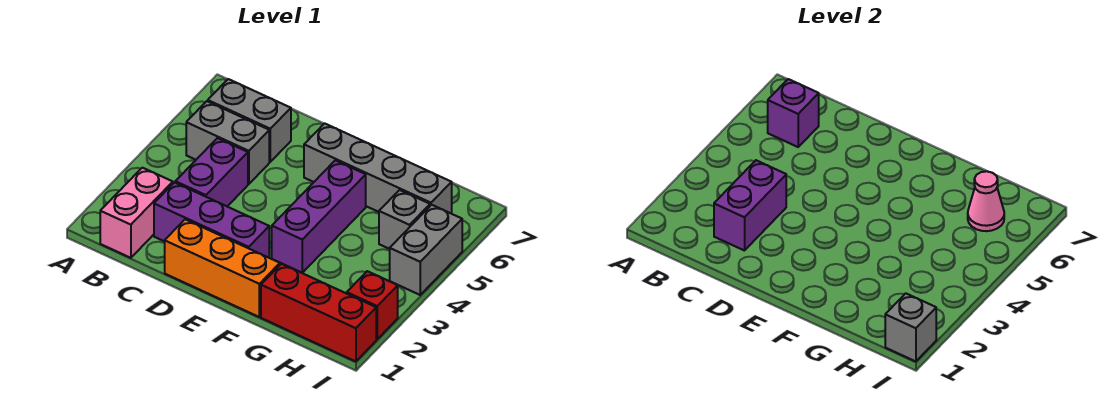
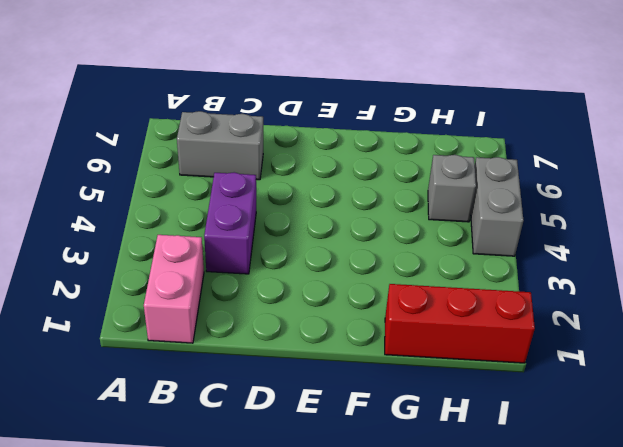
none -> grey brick B5:C5 level 1
none -> purple brick C2:E2 level 1
none -> orange brick D1:F1 level 1

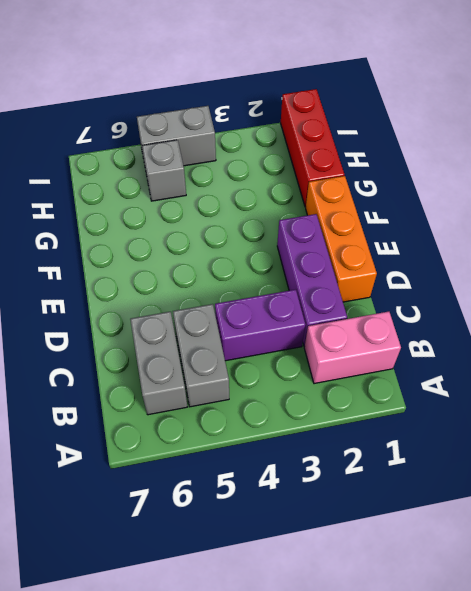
none -> grey brick E6:H6 level 1
none -> purple brick F3:F5 level 1
none -> red brick I2 level 1

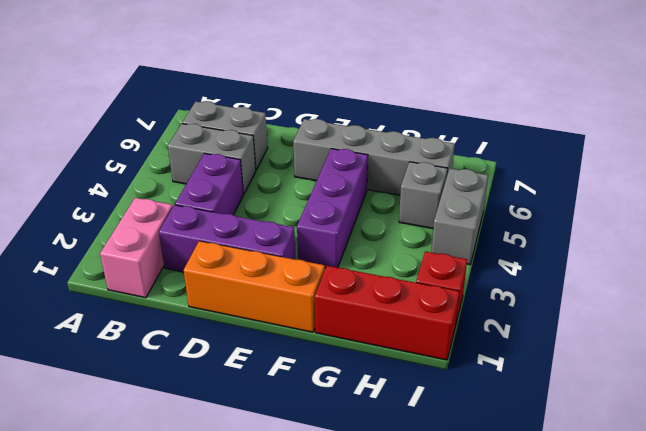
none -> purple brick B6 level 2
none -> purple brick C2:C3 level 2
none -> pink cone H6 level 2

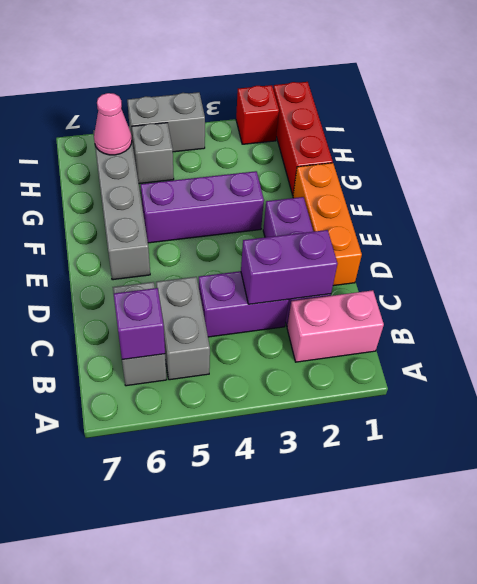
none -> grey brick I1 level 2

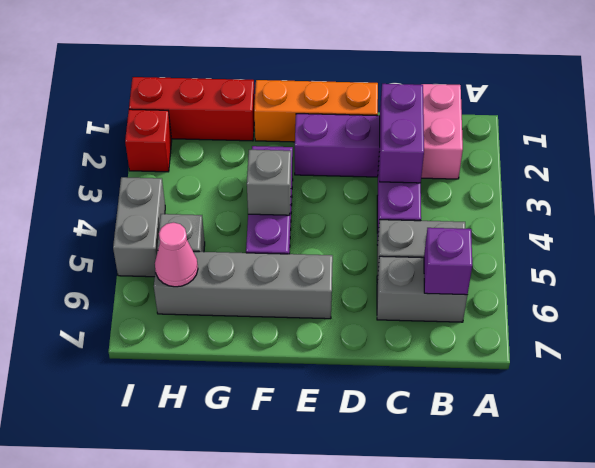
grey brick F4 level 2 -> grey brick I1 level 2

